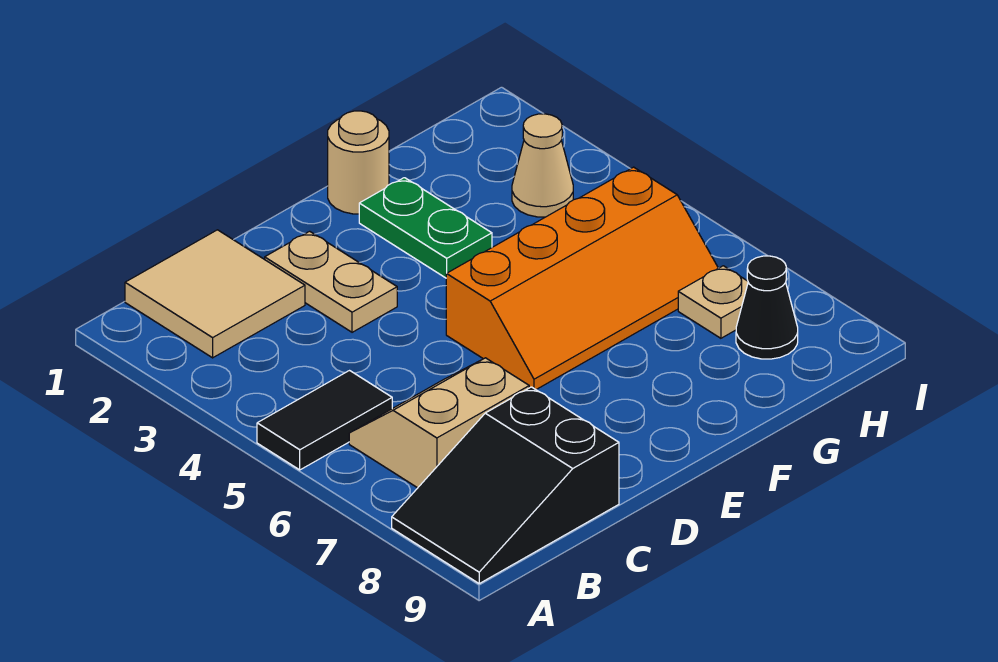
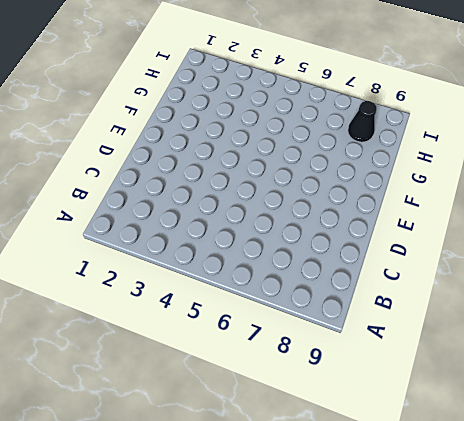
none -> black tile A5:B5 level 1
none -> black slope A8:C9 level 1 top C

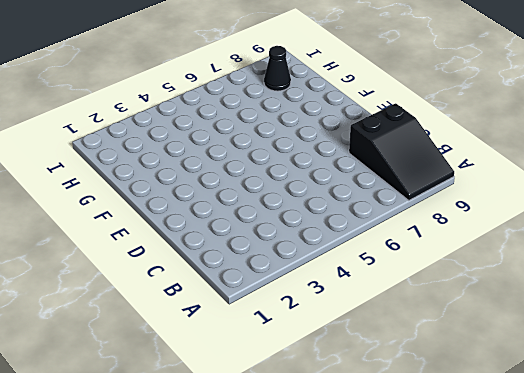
none -> black tile A5:B5 level 1
none -> tan tile B1:C2 level 1

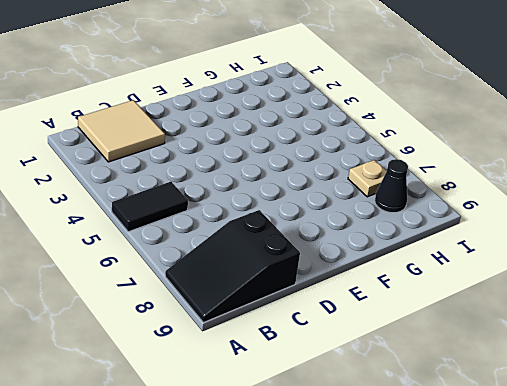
none -> tan slope B6:C7 level 1 top 7
none -> tan plate D2:D3 level 1

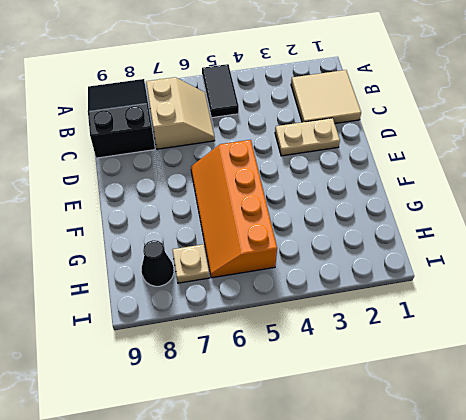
none -> tan round brick F1 level 1
none -> green plate F2:F3 level 1

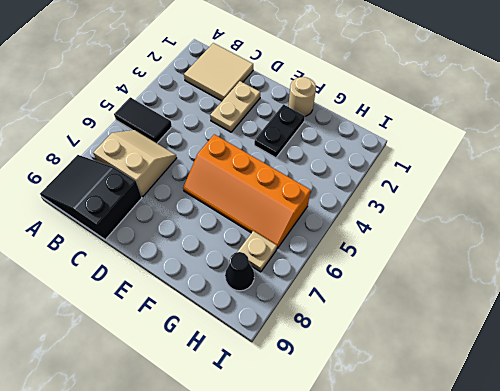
black plate F2:F3 level 1 -> green plate F2:F3 level 1
none -> tan cone H3 level 1

